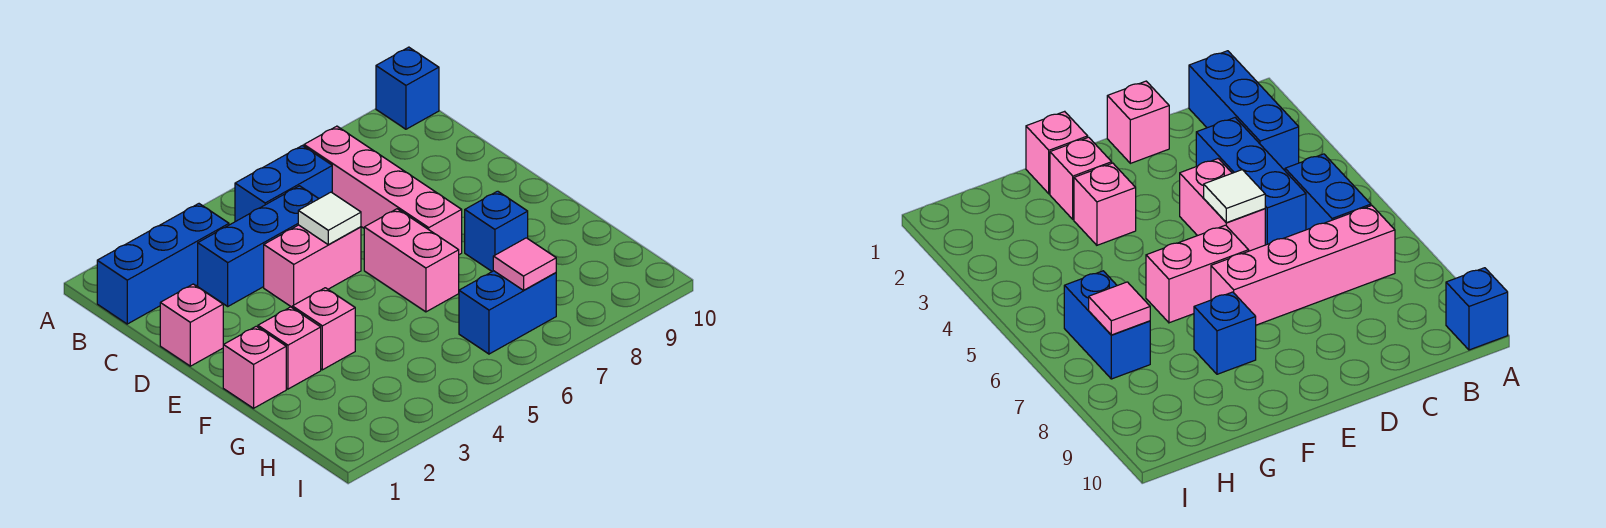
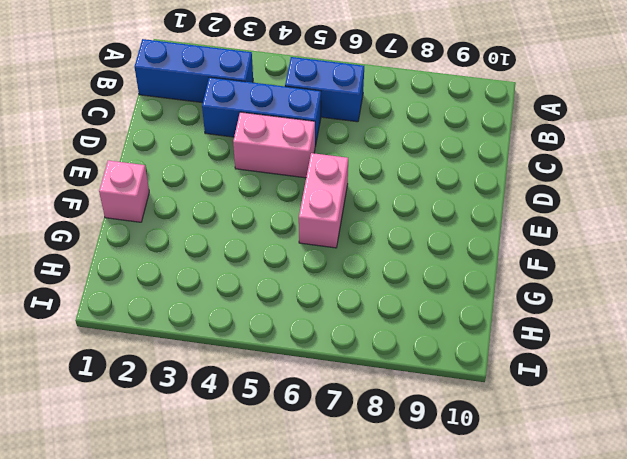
none -> blue brick A10 level 1
none -> pink brick B7:E7 level 1
none -> pink brick D1 level 1

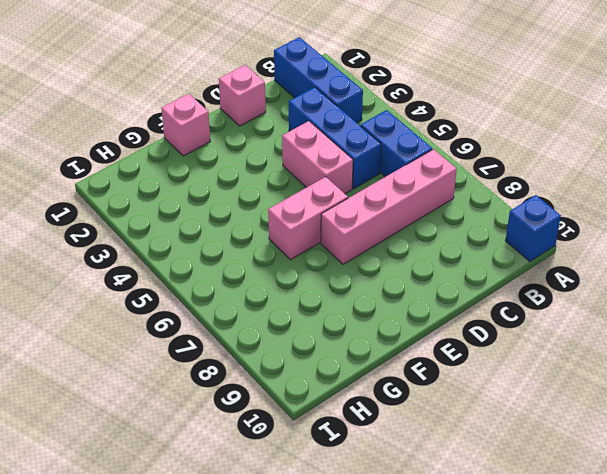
none -> pink brick F2 level 1
none -> pink brick F3 level 1
none -> blue brick F8 level 1

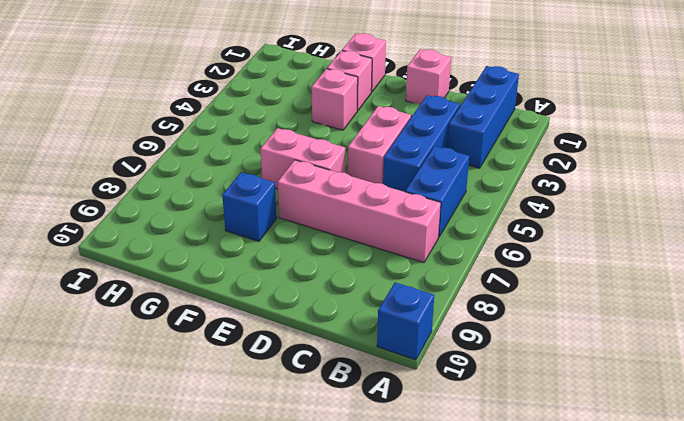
none -> blue brick H6:H7 level 1
none -> white tile D5 level 2
none -> pink tile H7 level 2

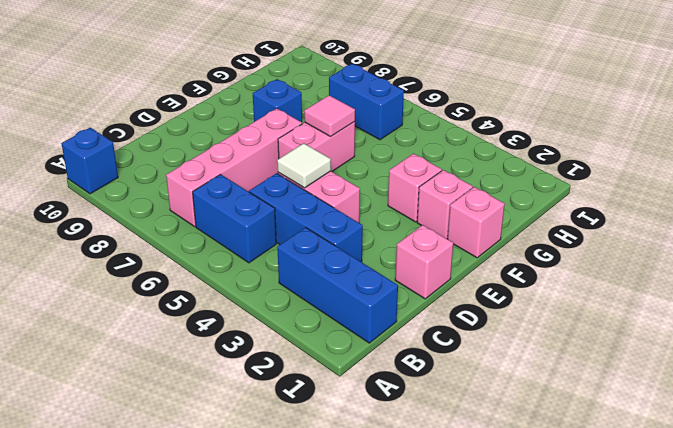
pink tile F6 level 2 -> pink tile H7 level 2

